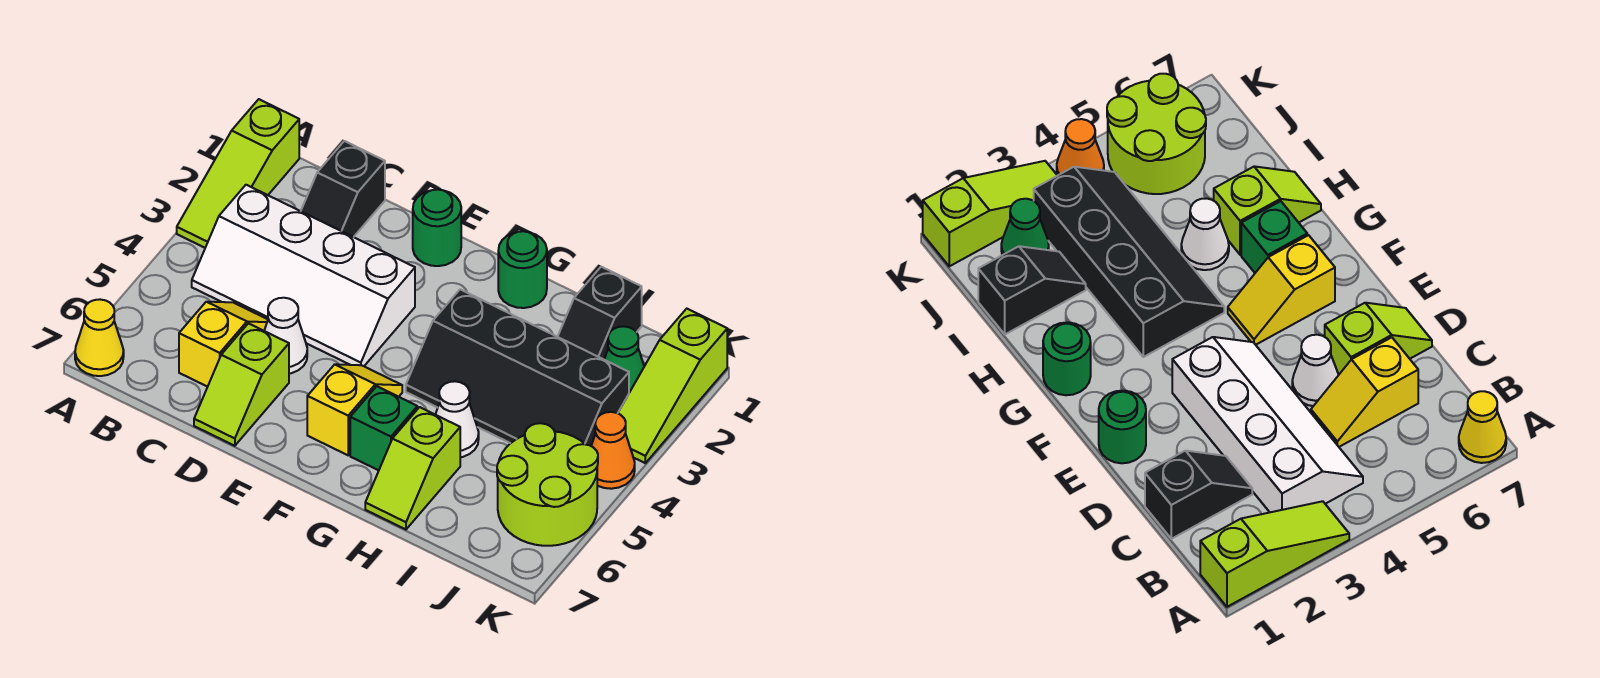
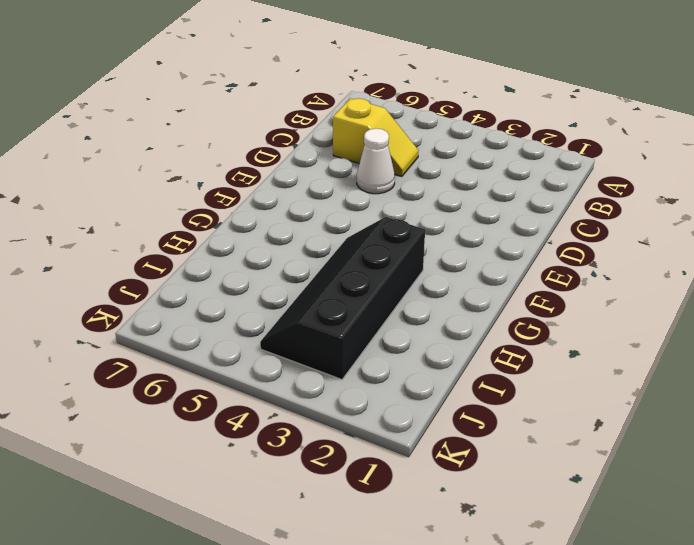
none -> lime slope A1:A3 level 1 top 1
none -> yellow cone A7 level 1
none -> white slope B3:E4 level 1 top 3

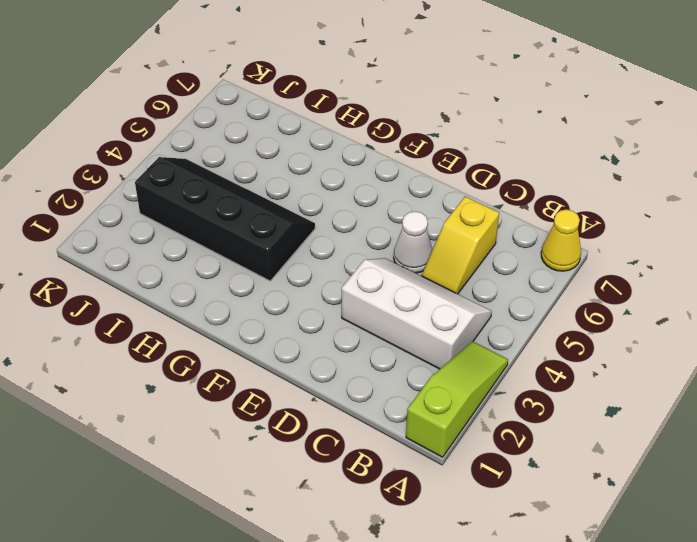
white slope B3:D4 level 1 top 3 -> white slope B3:E4 level 1 top 3
none -> black slope C1:C2 level 1 top 1
none -> lime slope D6:D7 level 1 top 6
none -> green round brick E1 level 1

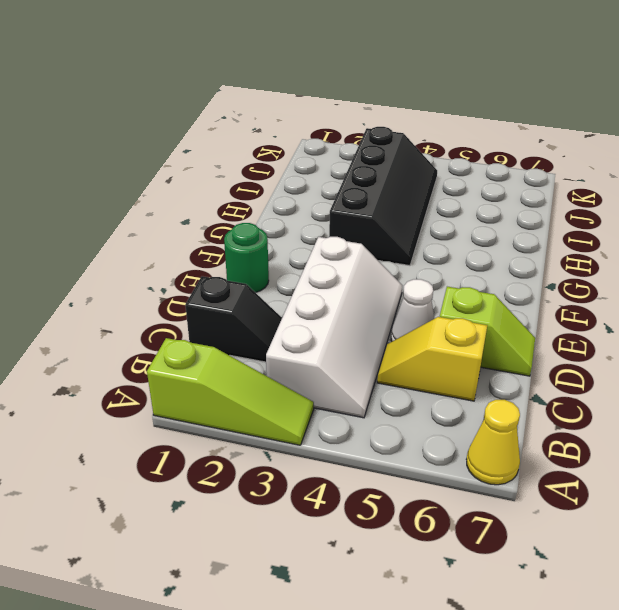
none -> yellow slope F5:F6 level 1 top 6
none -> green round brick G1 level 1
none -> green brick G6 level 1

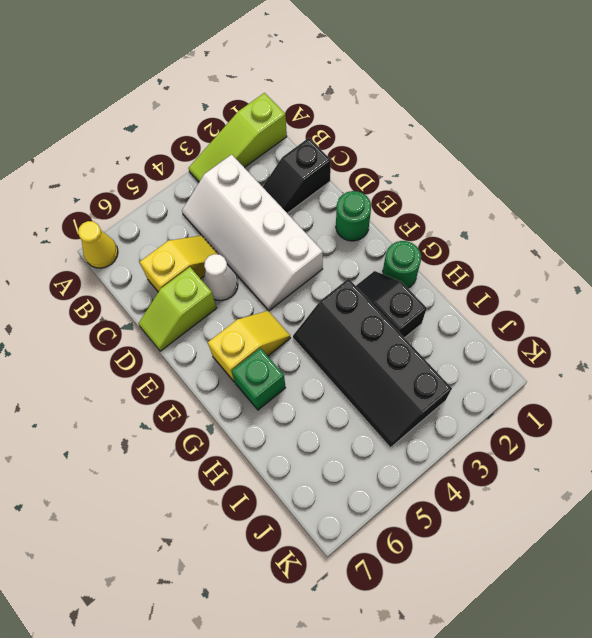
black slope G2:H2 level 1 top H -> black slope I1:I2 level 1 top 1
none -> white cone H5 level 1
none -> lime slope H6:H7 level 1 top 6
none -> green cone J2 level 1

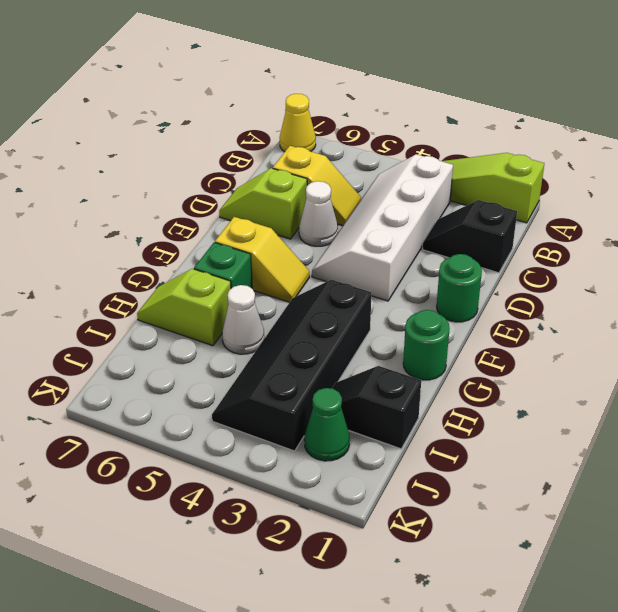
none -> lime round brick J5:K6 level 1
none -> lime slope K1:K3 level 1 top 1
none -> orange cone K4 level 1

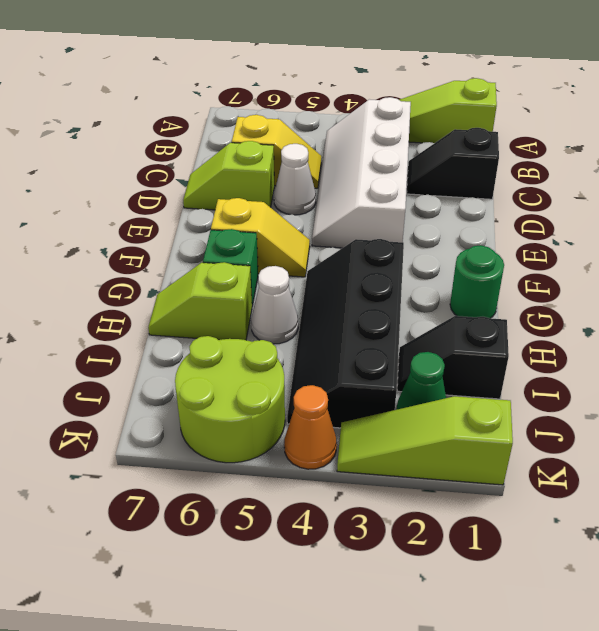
none -> yellow cone A7 level 1
none -> green round brick E1 level 1

